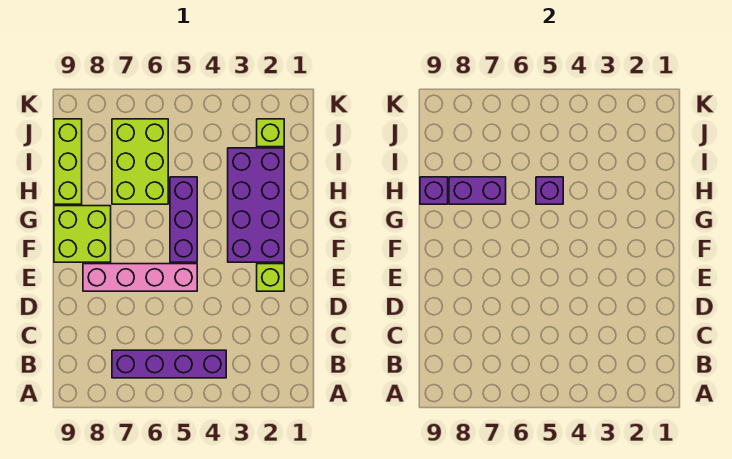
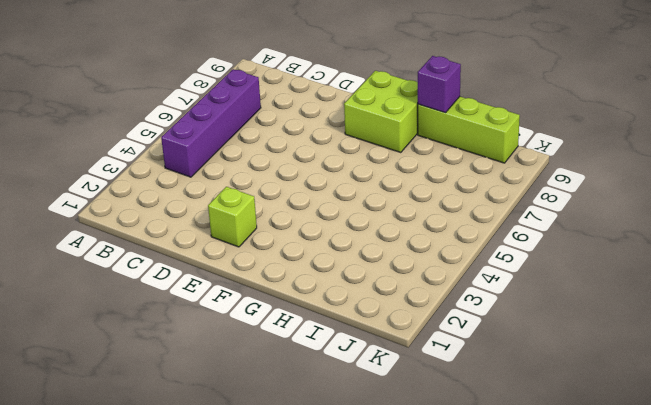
none -> pink brick E5:E8 level 1
none -> purple brick F2:I3 level 1
none -> purple brick F5:H5 level 1

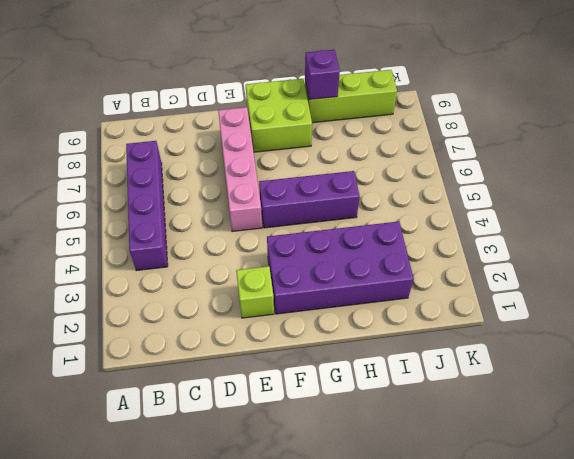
none -> lime brick H6:J7 level 1
none -> lime brick J2 level 1
none -> purple brick H5 level 2

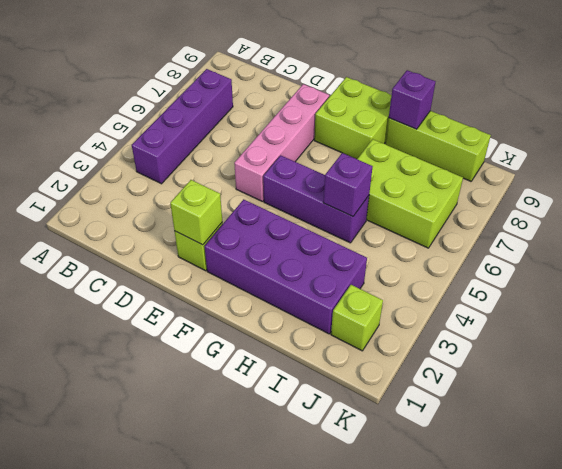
lime brick E2 level 2 -> none
none -> purple brick H7:H8 level 2

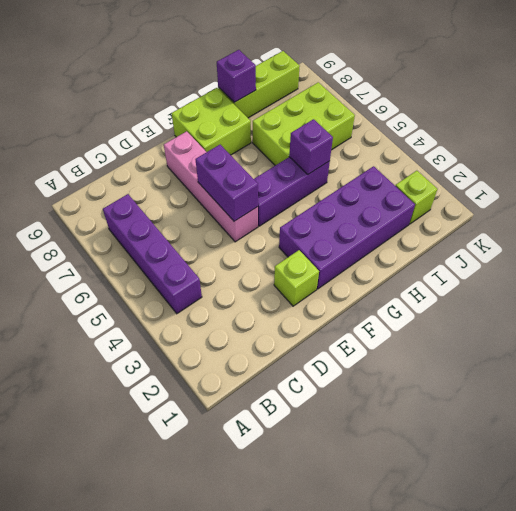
purple brick E5:E6 level 2 -> purple brick H7:H8 level 2

